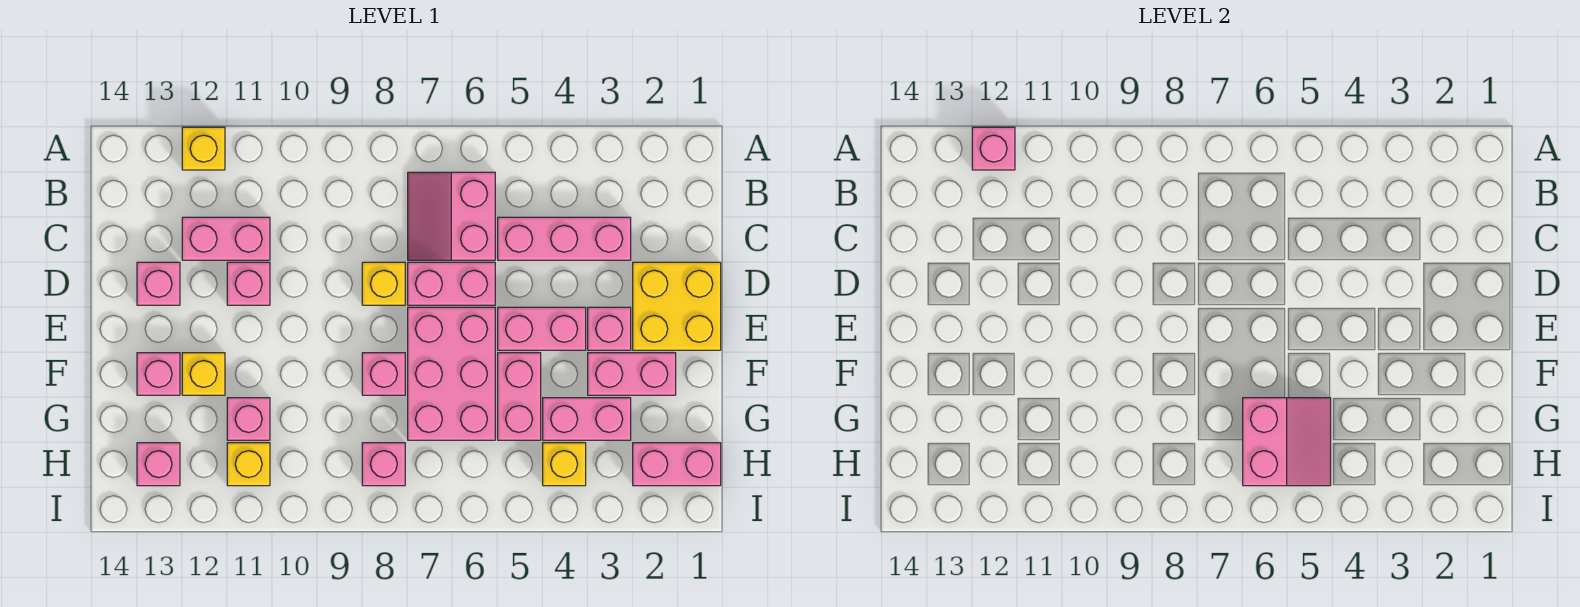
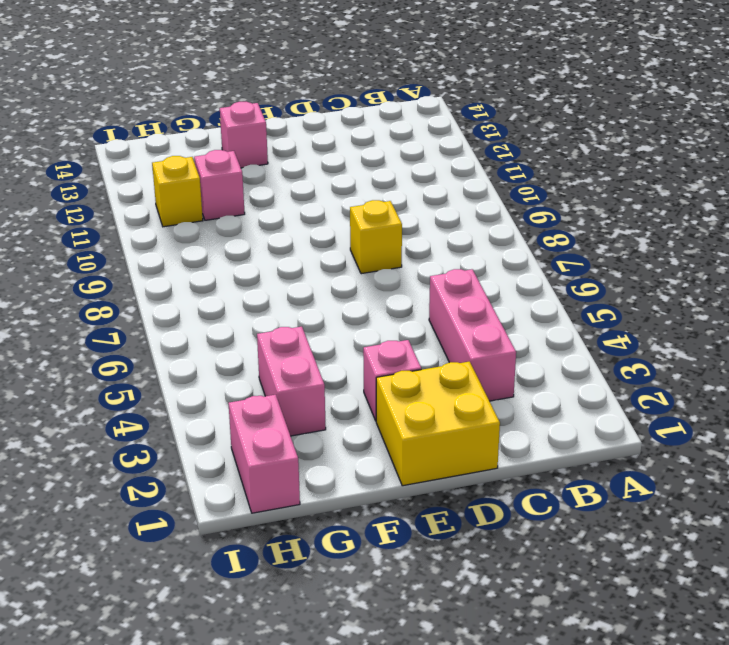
none -> yellow brick A12 level 1
none -> pink slope B6:C7 level 1 top 6
none -> pink brick C11:C12 level 1

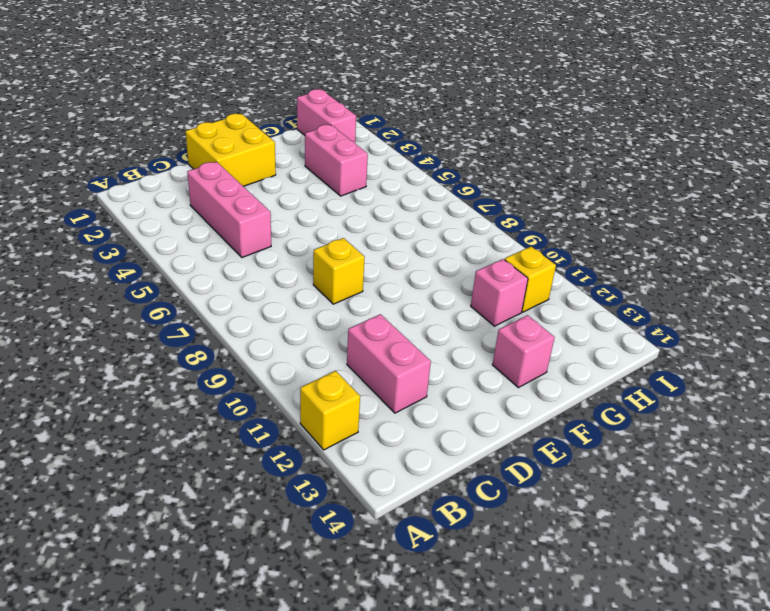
none -> pink slope B6:C7 level 1 top 6
none -> pink brick D6:D7 level 1
none -> pink brick D11 level 1

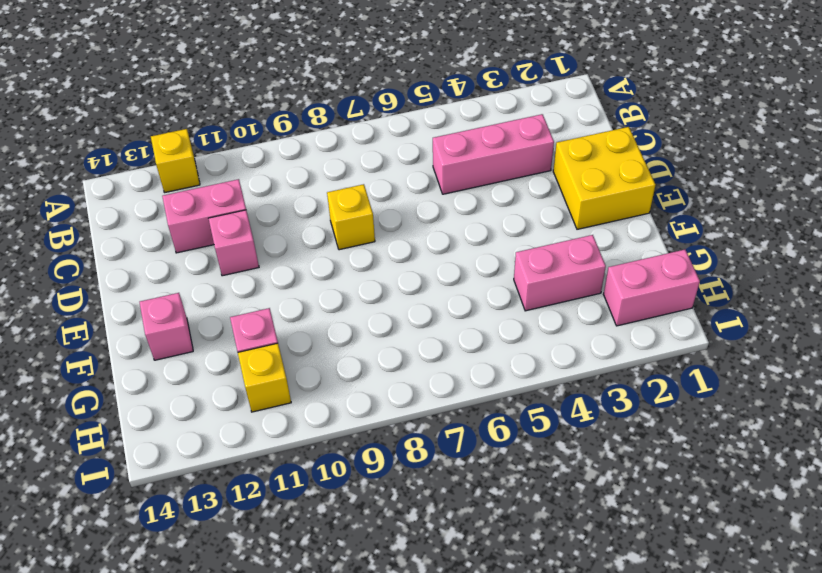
none -> pink slope B6:C7 level 1 top 6
none -> pink brick D6:D7 level 1
none -> pink brick D13 level 1

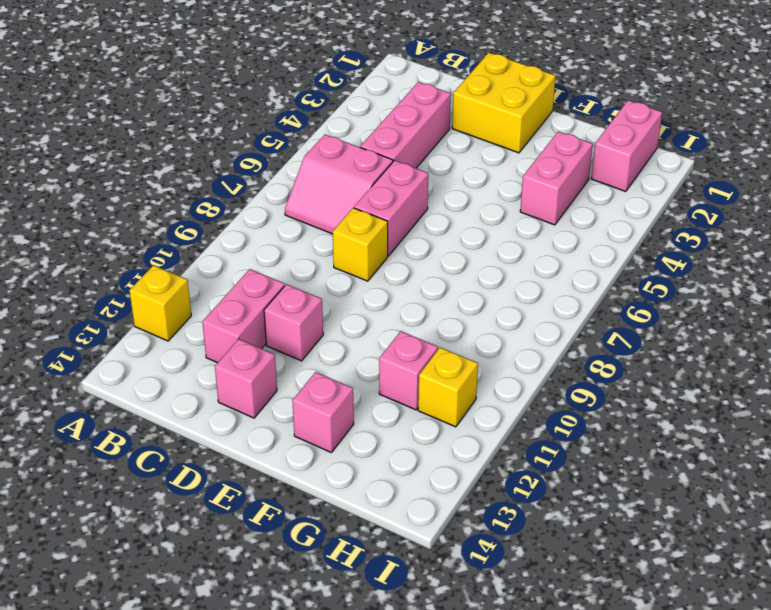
none -> pink brick E3 level 1
none -> pink brick E4:E5 level 1
none -> pink brick E6:G7 level 1

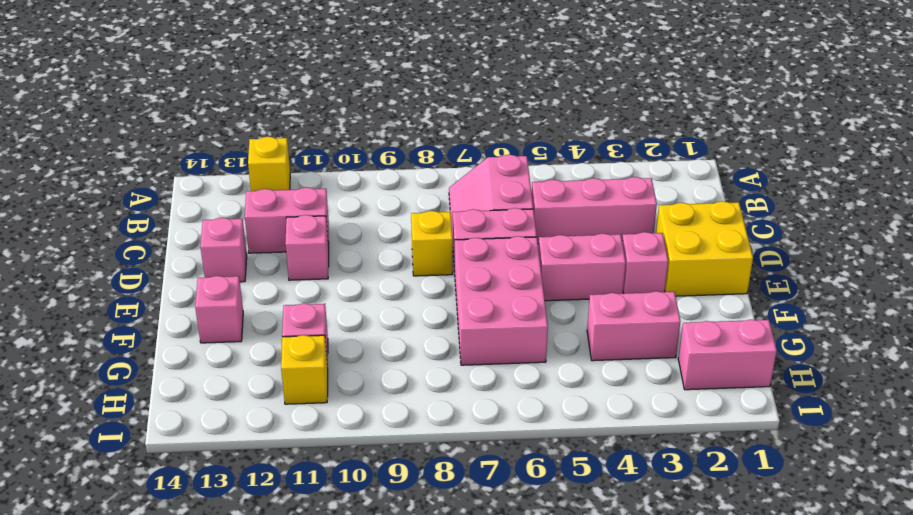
none -> pink brick F2:F3 level 1
none -> pink brick F5:G5 level 1
none -> pink brick F8 level 1

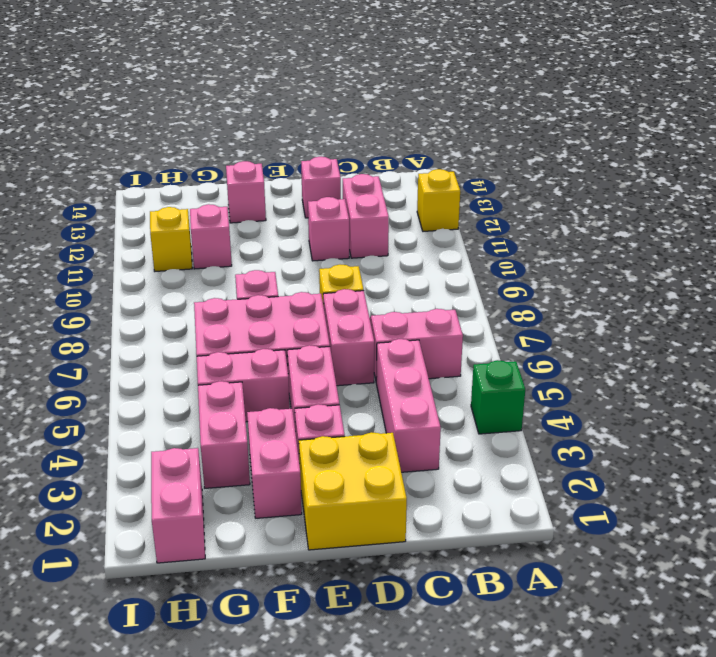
green brick A4 level 1 -> none
none -> yellow brick F12 level 1
none -> yellow brick H4 level 1
none -> pink brick H8 level 1

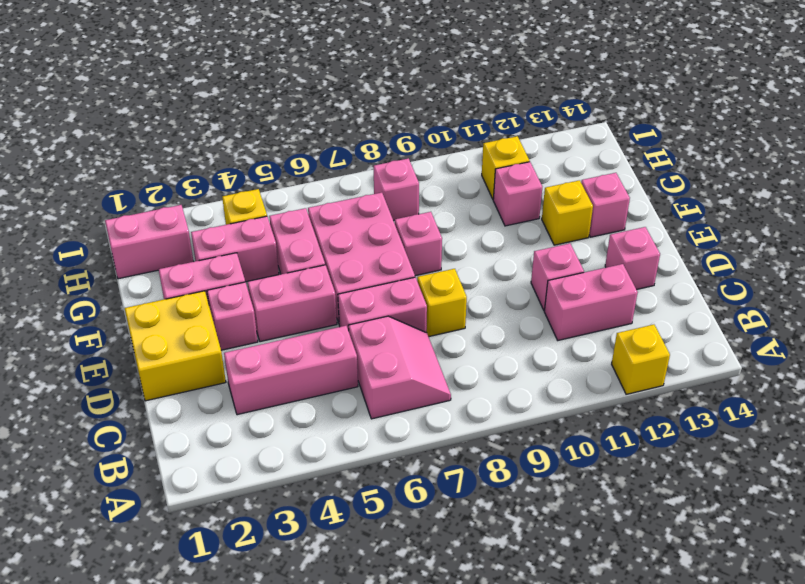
none -> pink brick H13 level 1
none -> pink brick A12 level 2
none -> pink slope G5:H6 level 2 top 6

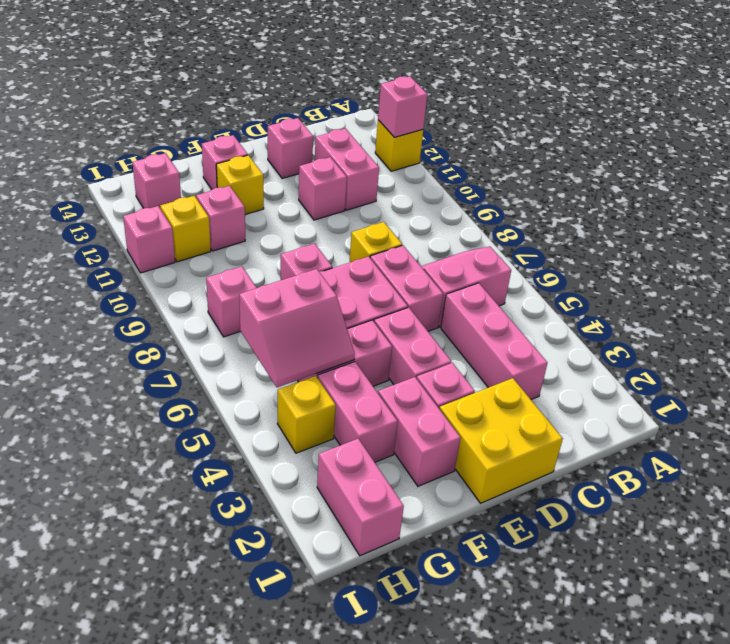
pink brick I11 level 1 -> none

